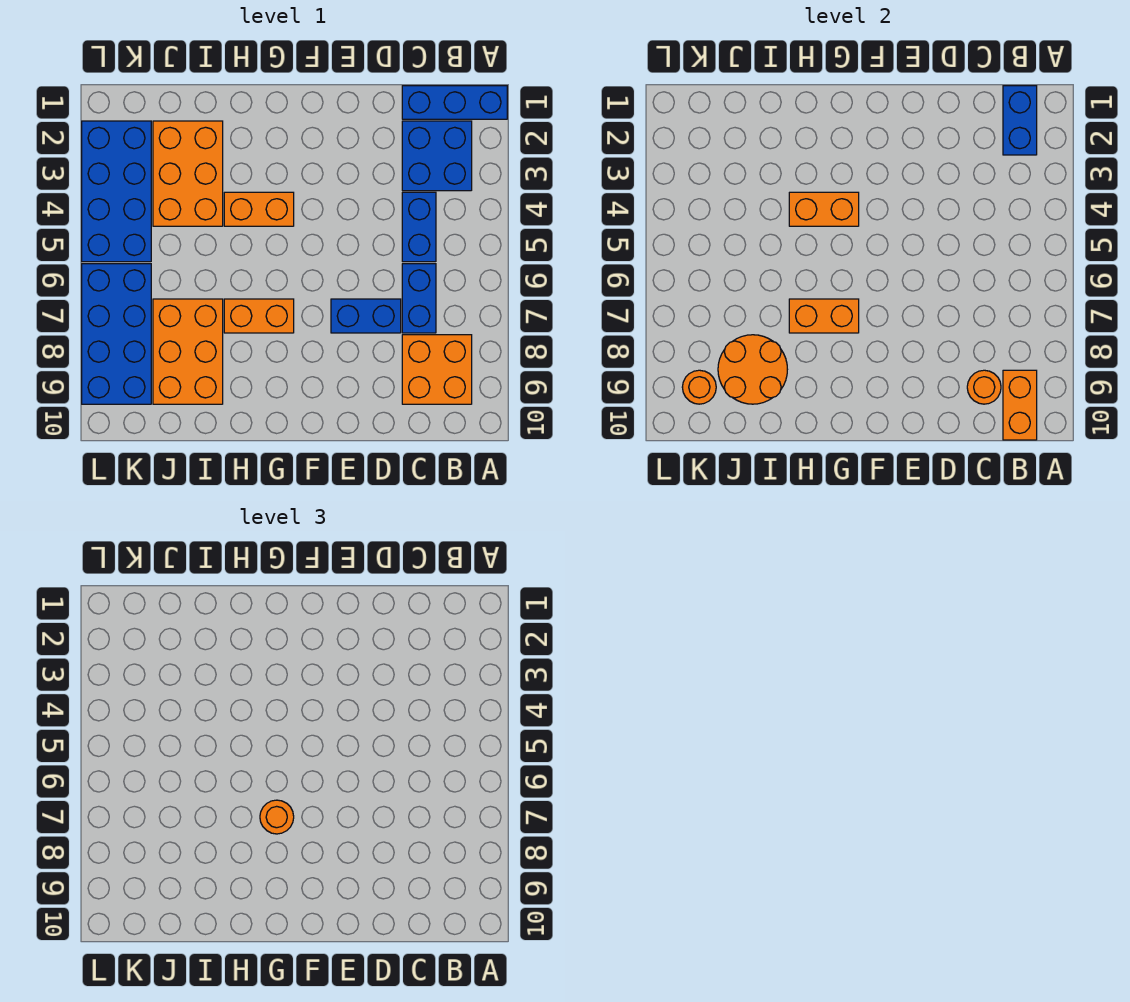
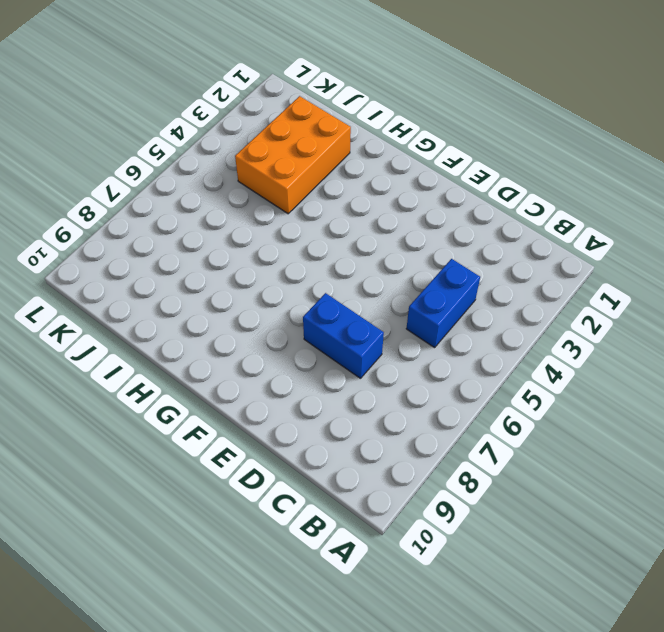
none -> blue brick A1:C1 level 1
none -> blue brick B2:C3 level 1
none -> orange brick B8:C9 level 1

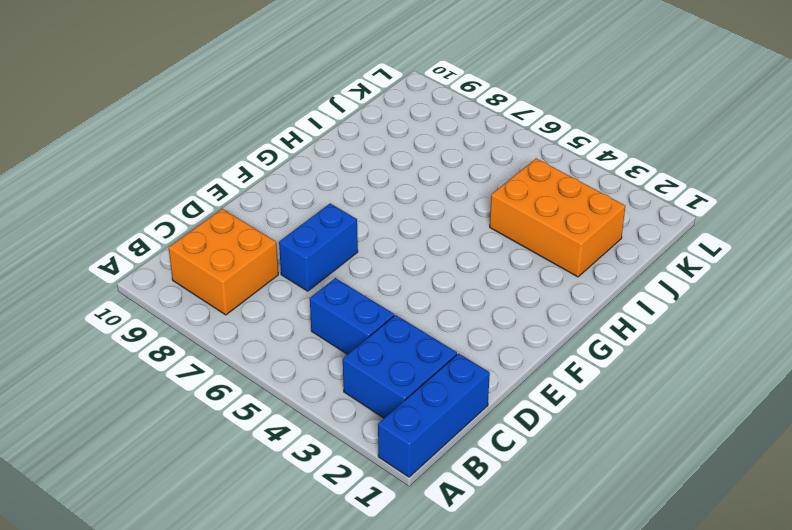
none -> blue brick C6:C7 level 1
none -> orange brick G4:H4 level 1
none -> orange brick G7:H7 level 1

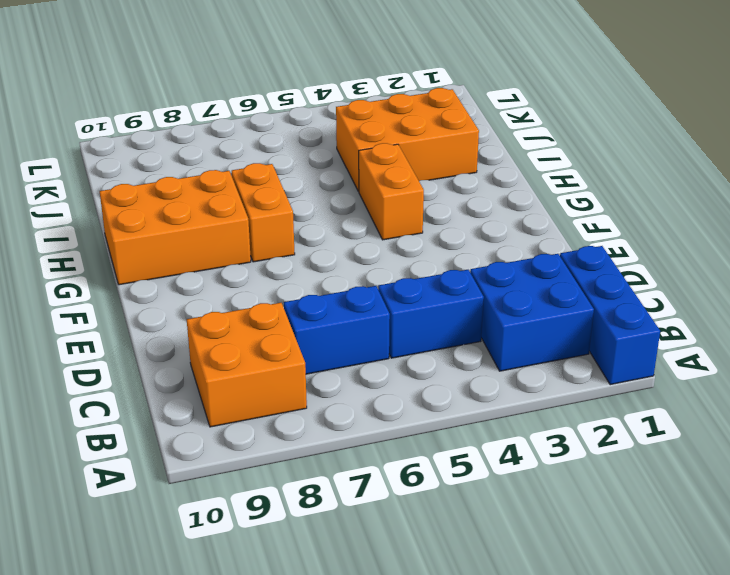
orange brick G8:H10 level 1 -> orange brick I7:J9 level 1
none -> blue brick D7:E7 level 1
none -> blue brick K2:L5 level 1
none -> blue brick K6:L9 level 1

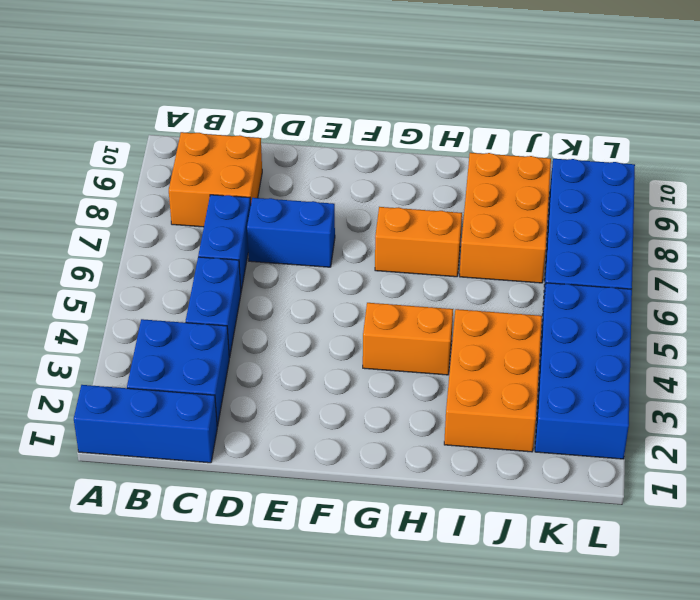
none -> blue brick B1:B2 level 2
none -> orange brick B9:B10 level 2
none -> orange round brick C9 level 2

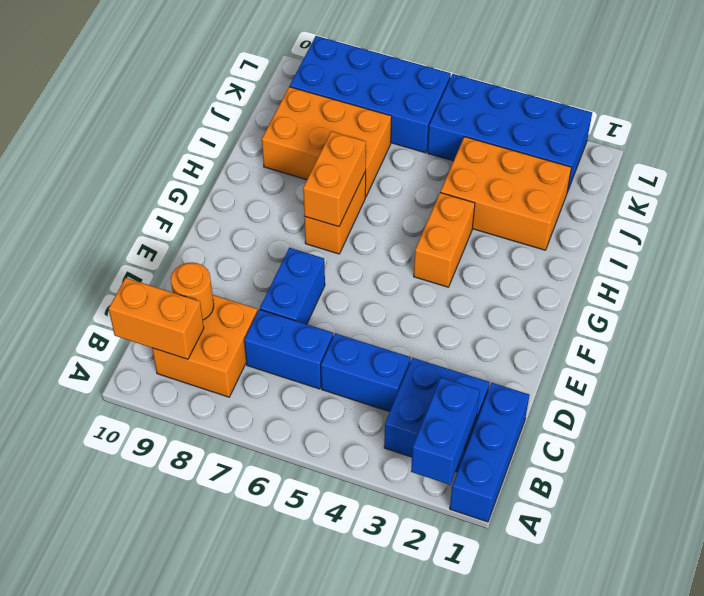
blue brick A2:B2 level 2 -> blue brick B1:B2 level 2
none -> orange brick G4:H4 level 2
none -> orange round brick I8:J9 level 2
none -> orange round brick K9 level 2

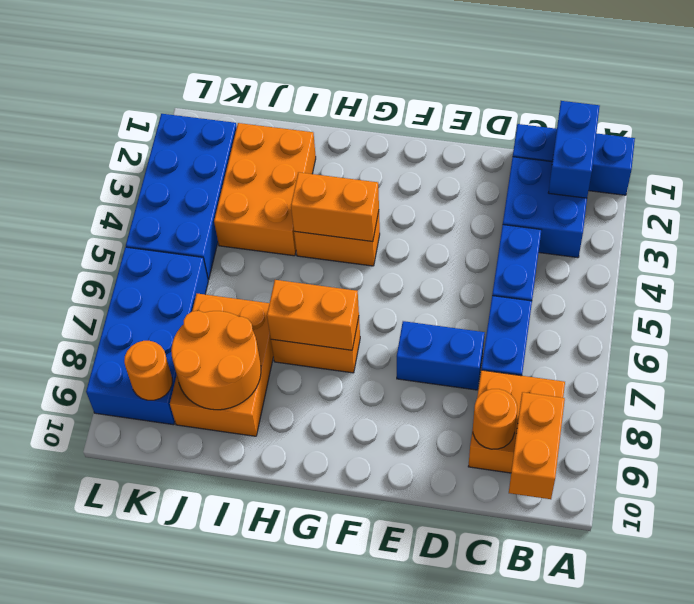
none -> orange round brick G7 level 3

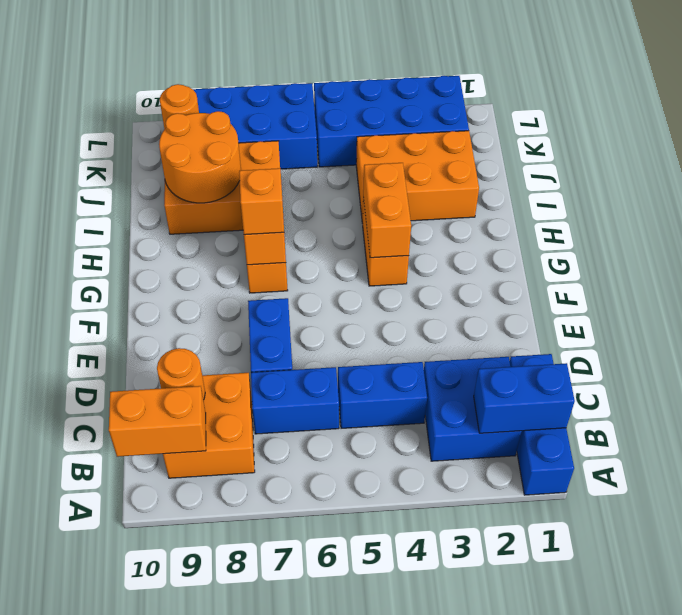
orange brick G7 level 3 -> orange round brick G7 level 3

